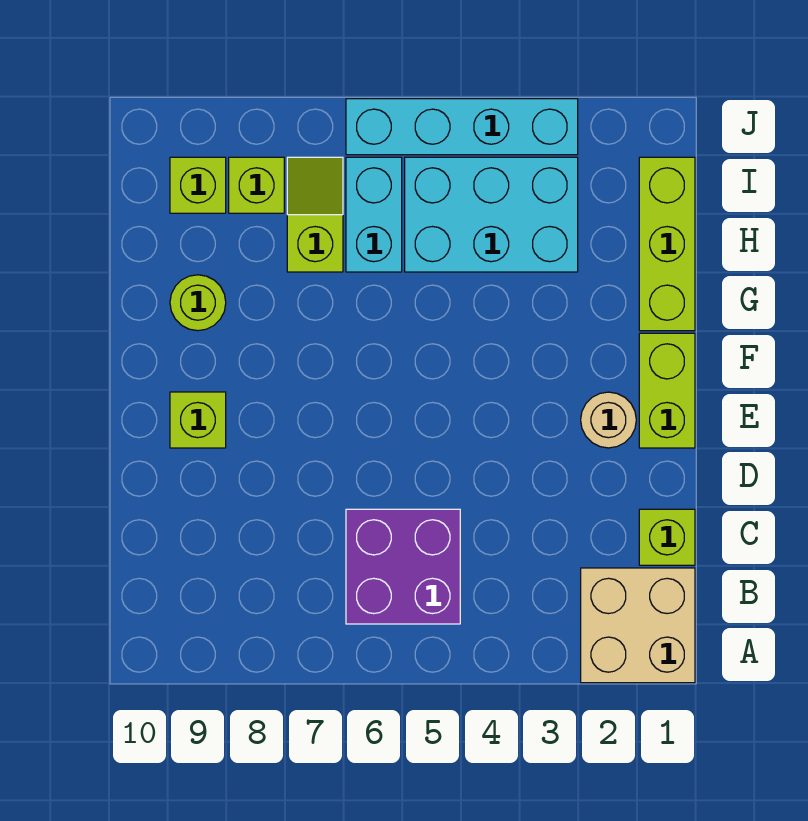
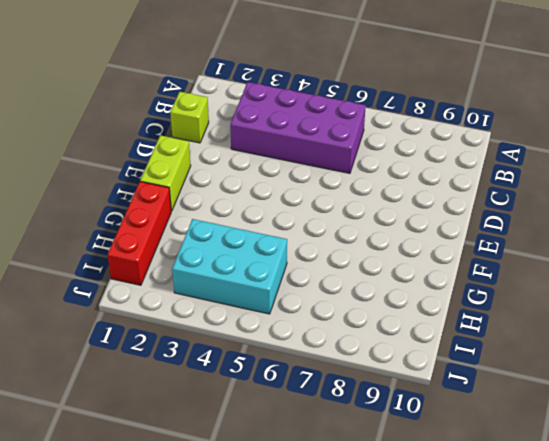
purple brick B3:C6 level 1 -> purple brick B5:C6 level 1
red brick G1:I1 level 1 -> lime brick G1:I1 level 1
none -> tan brick A1:B2 level 1
none -> tan round brick E2 level 1
none -> lime brick E9 level 1

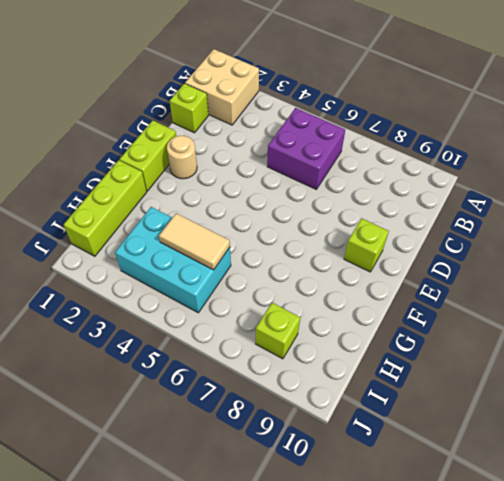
tan tile H4:H5 level 2 -> none
none -> lime round brick G9 level 1
none -> cyan brick H6:I6 level 1
none -> lime slope H7:I7 level 1 top H

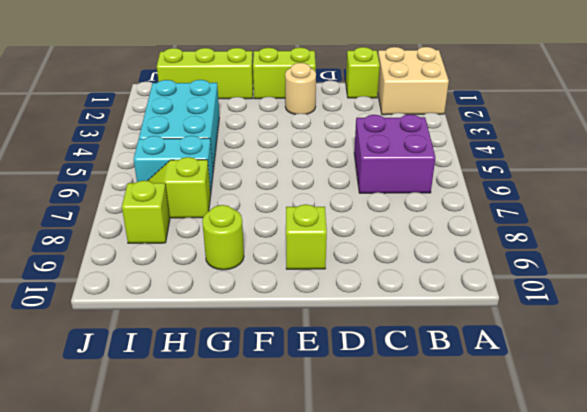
none -> lime brick I9 level 1
none -> cyan brick J3:J6 level 1

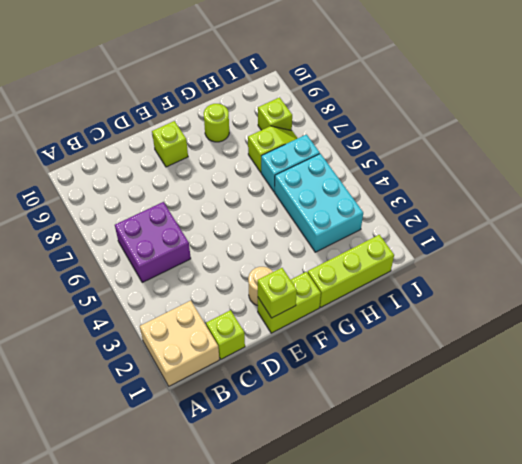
lime brick E1 level 2 -> lime brick I9 level 1
none -> cyan brick J3:J6 level 1

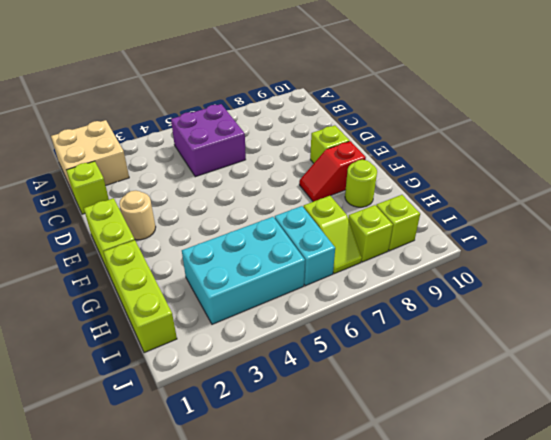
red slope F8:F9 level 1 top 9 -> none
none -> cyan brick J3:J6 level 1

